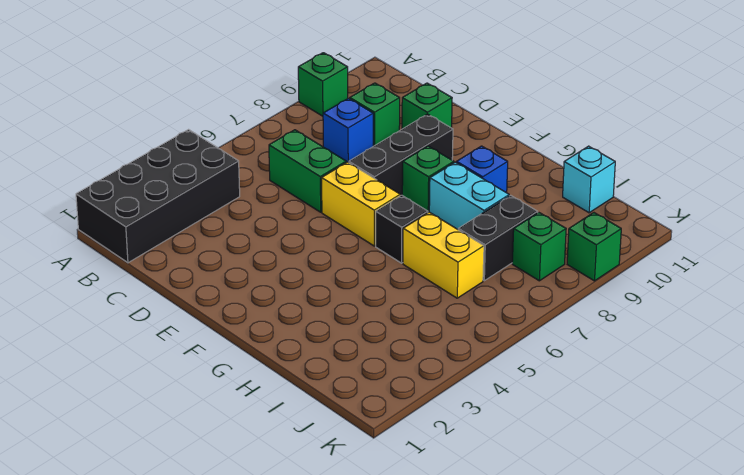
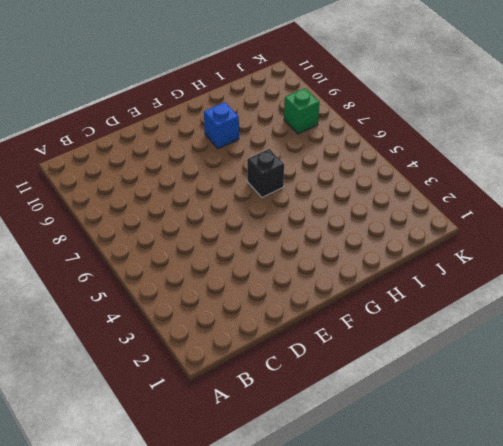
none -> black brick A1:B4 level 1
none -> green brick A9 level 1
none -> green brick C6:D6 level 1

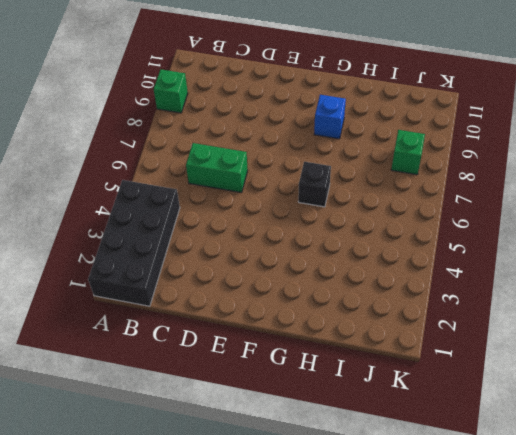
none -> blue brick C8 level 1
none -> green brick C9 level 1
none -> green brick D10 level 1

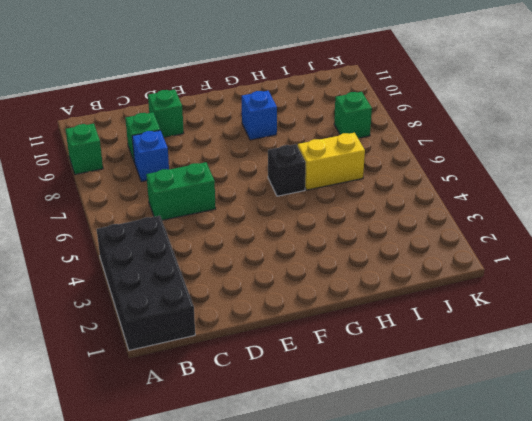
none -> yellow brick E6:F6 level 1
none -> black brick E7:E9 level 1
none -> green brick F8 level 1

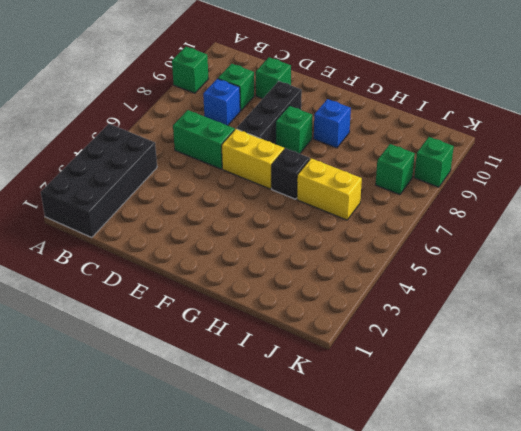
none -> cyan brick G8:H8 level 1
none -> black brick I7:I8 level 1
none -> cyan brick I11 level 1

